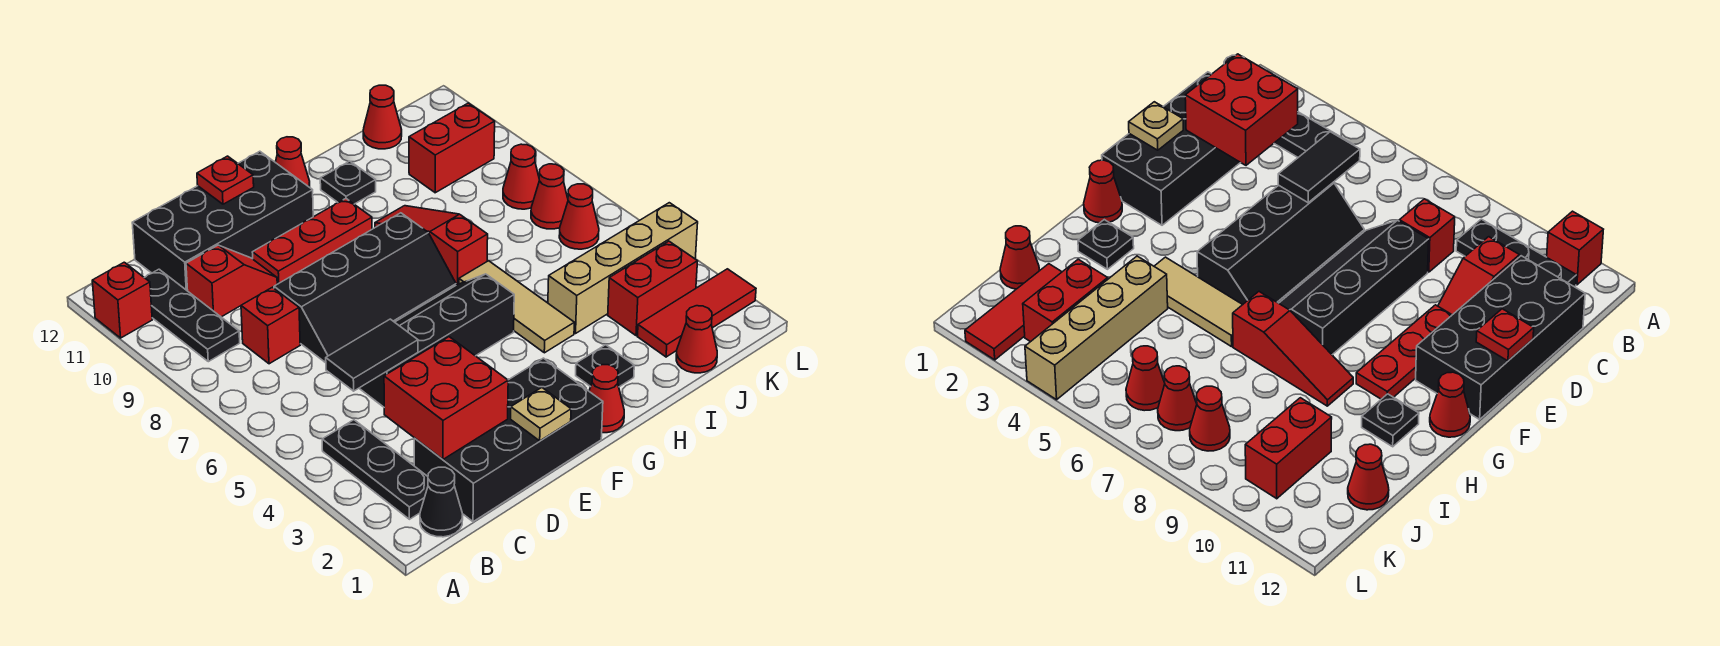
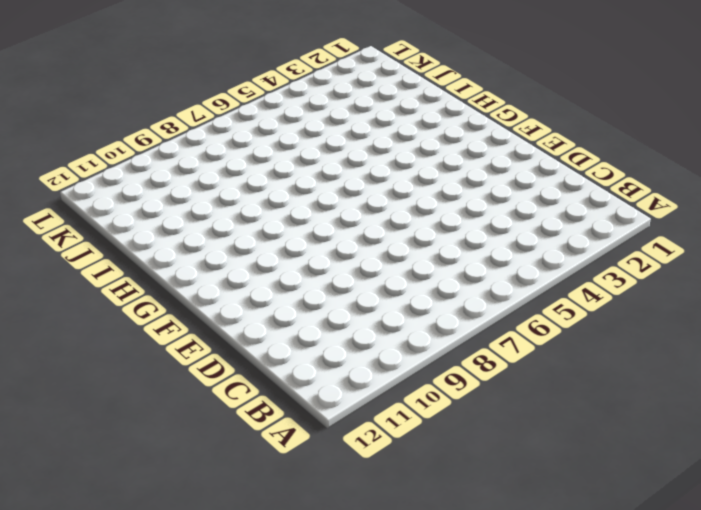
none -> red brick A11 level 1
none -> black cone B1 level 1
none -> black plate B2:B4 level 1
none -> black plate B9:B11 level 1

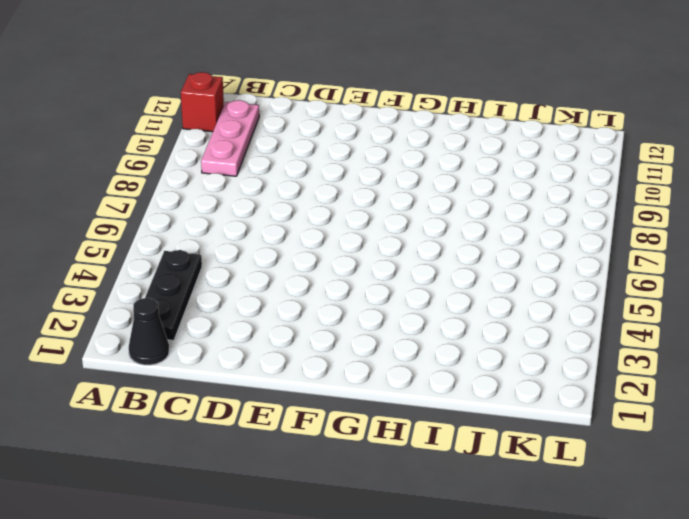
pink plate B9:B11 level 1 -> black plate B9:B11 level 1
none -> black brick C1:F2 level 1
none -> red brick C8 level 1
none -> red slope C10:D10 level 1 top C
none -> black brick C11:F12 level 1

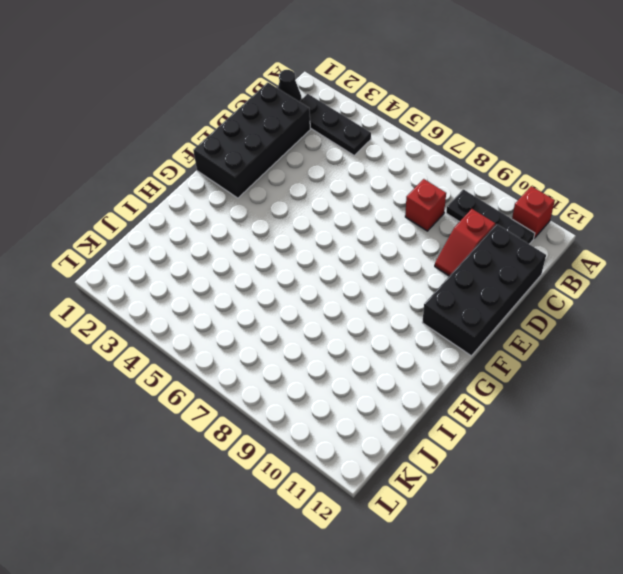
none -> black slope D5:G6 level 1 top 5
none -> black slope D7:G8 level 1 top 8
none -> red plate E10:G10 level 1
none -> red cone G1 level 1

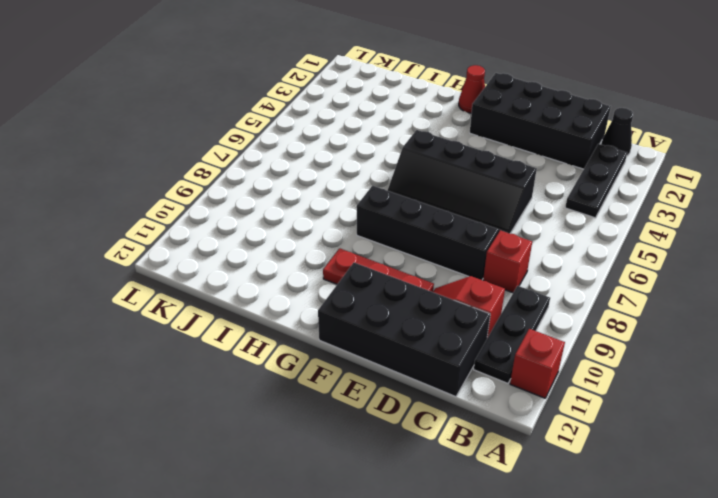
none -> red cone G12 level 1
none -> black plate H2 level 1
none -> tan tile H4:H6 level 1
none -> red slope H7:H9 level 1 top 7

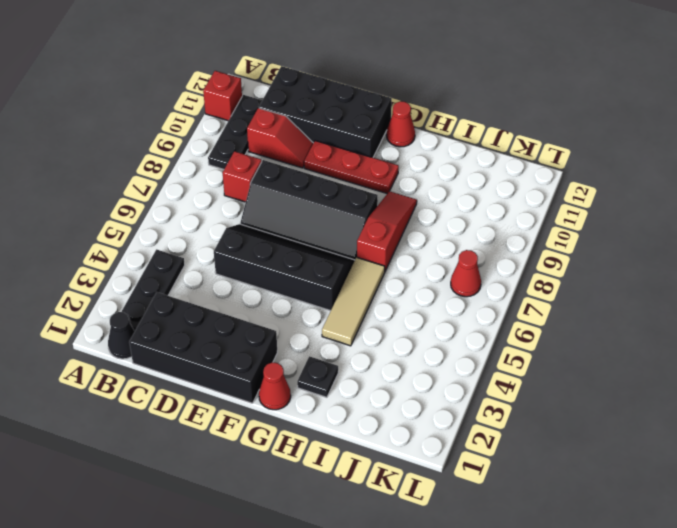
none -> black plate H11 level 1
none -> tan brick I4:L4 level 1
none -> red cone J1 level 1
none -> red tile J2:L2 level 1

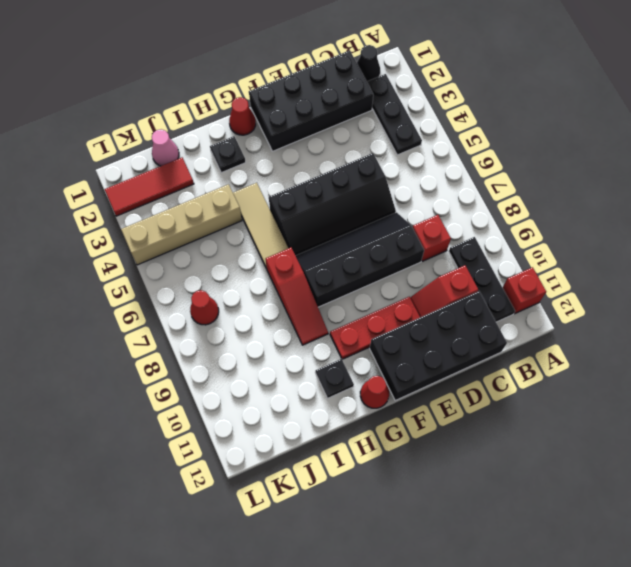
pink cone J1 level 1 -> red cone J1 level 1
none -> red brick J3:K3 level 1
none -> red brick J10:K10 level 1
none -> red cone J12 level 1
none -> red cone K6 level 1

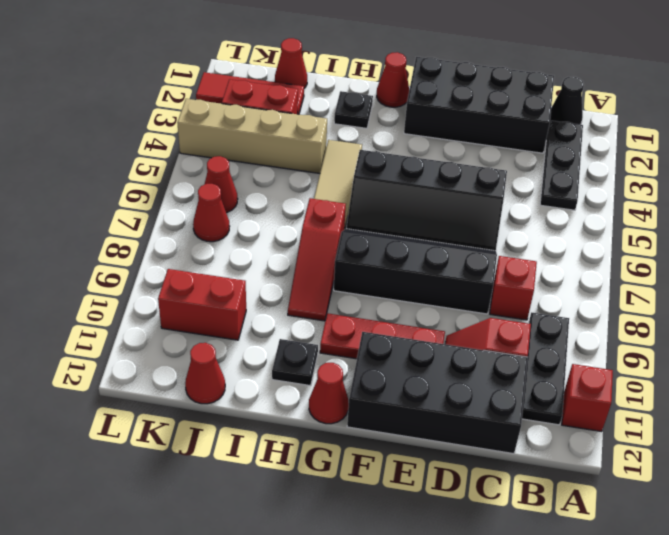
none -> red cone K8 level 1
none -> red brick C2:D3 level 2
none -> black tile C5:D5 level 2
none -> tan plate E1 level 2

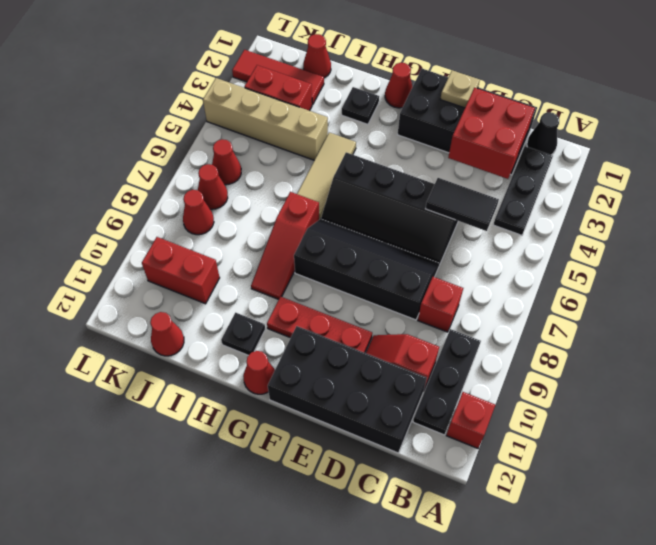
none -> red plate E12 level 2

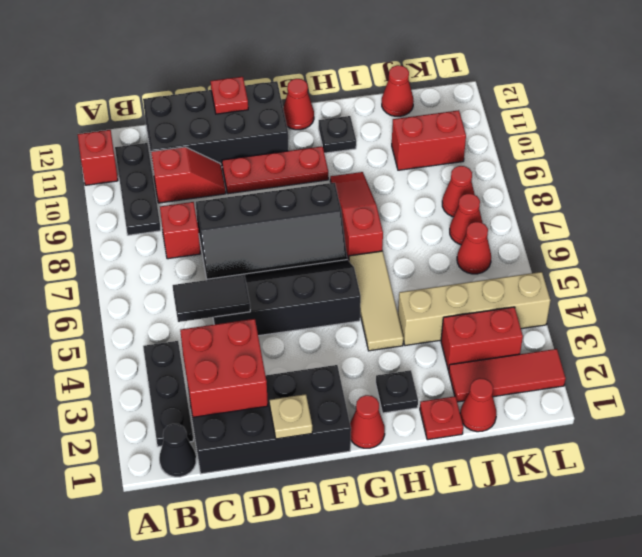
red plate I1 level 1 -> none

